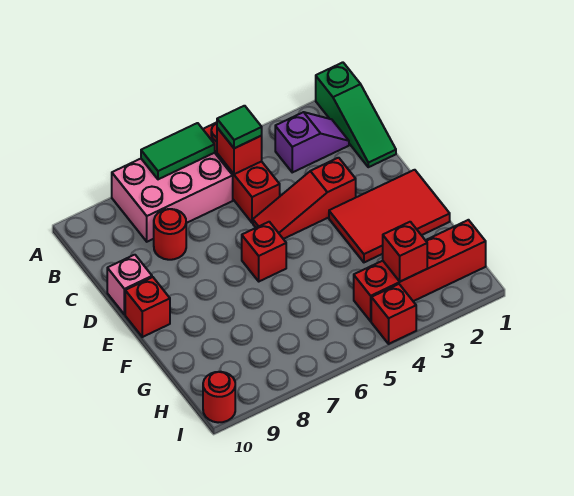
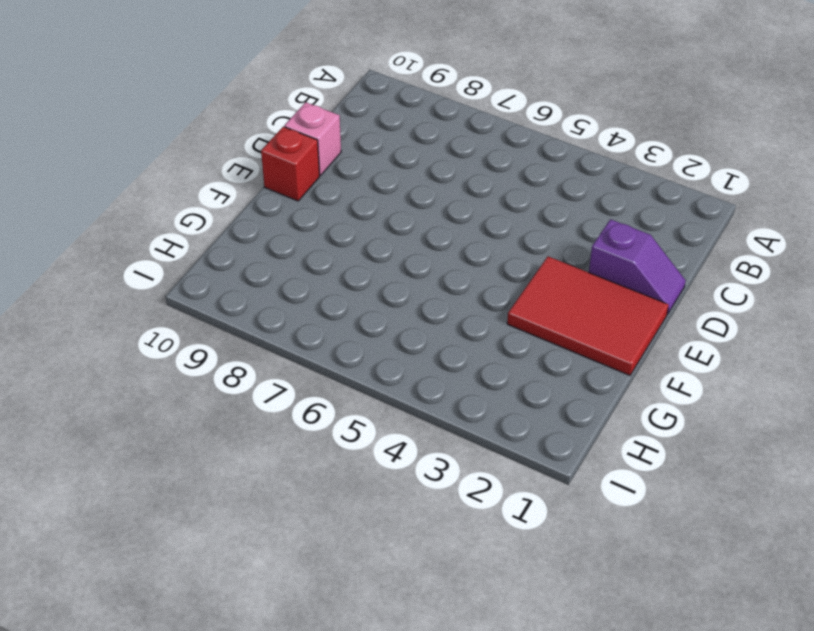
purple slope D1:D2 level 1 top 2 -> purple slope B2:B3 level 1 top 3
none -> green slope A1:C1 level 1 top A
none -> red brick A5:C5 level 1
none -> pink brick A6:B8 level 1

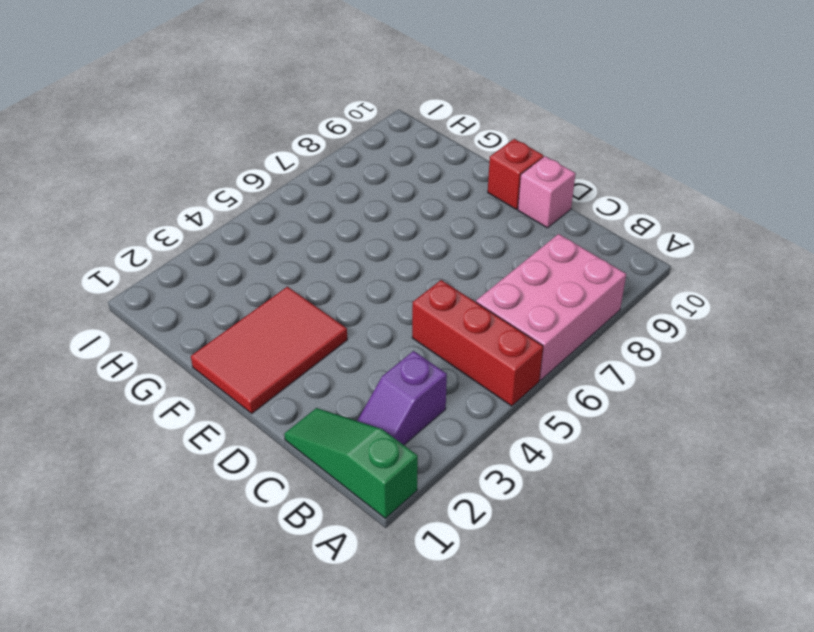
none -> red round brick C8 level 1
none -> red slope D3:D5 level 1 top 3
none -> red brick E6 level 1

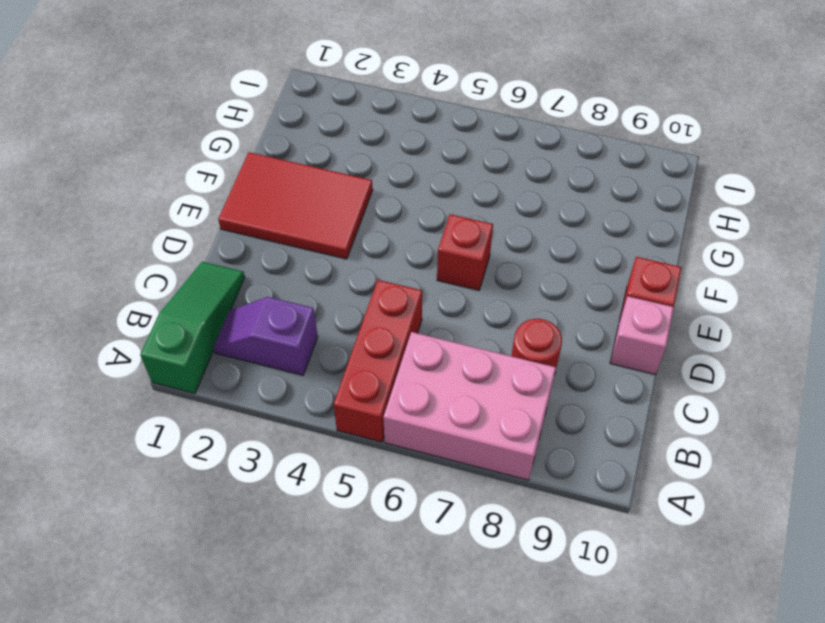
none -> red slope D3:D5 level 1 top 3
none -> red brick H1:H4 level 1
none -> red brick I4 level 1

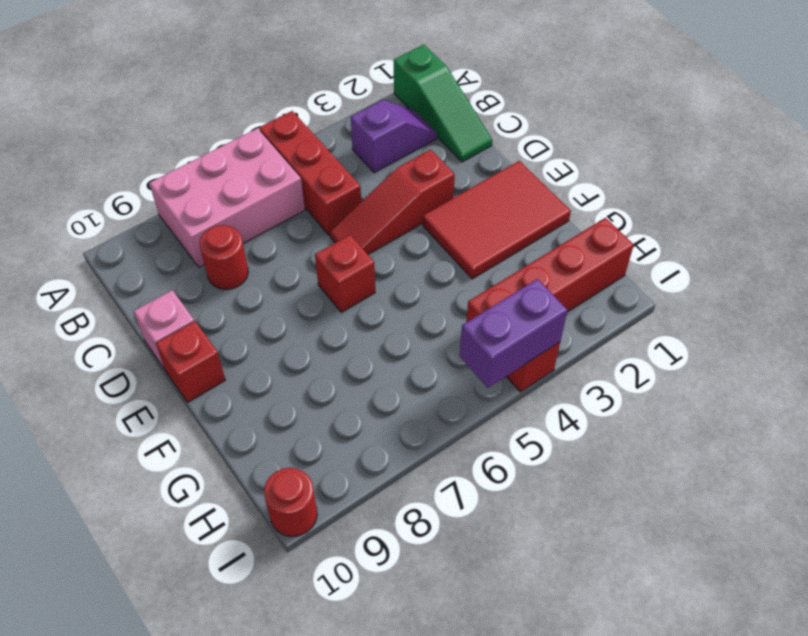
purple brick I4:I5 level 2 -> none
none -> green tile A6:A7 level 2
none -> red brick B5 level 2
none -> red brick H3 level 2

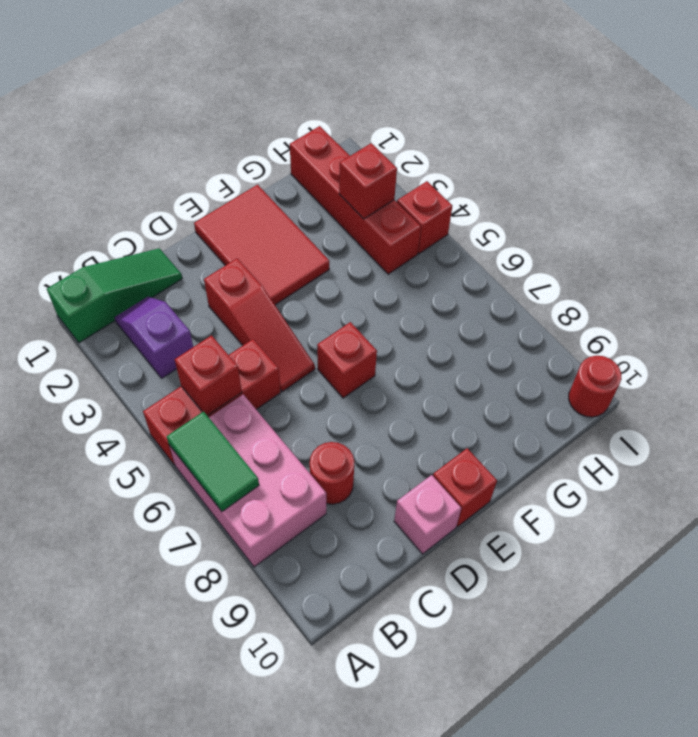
none -> green tile B5 level 3

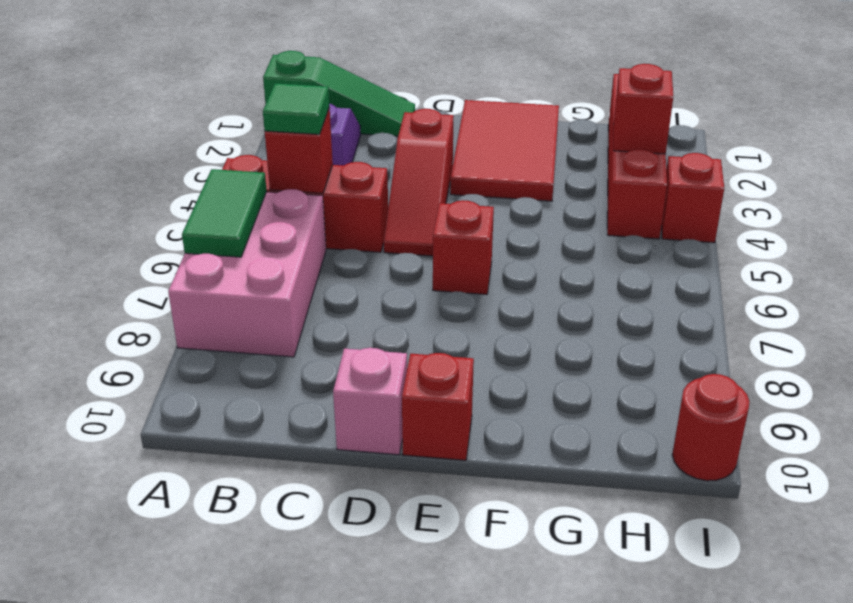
none -> red round brick C8 level 1

